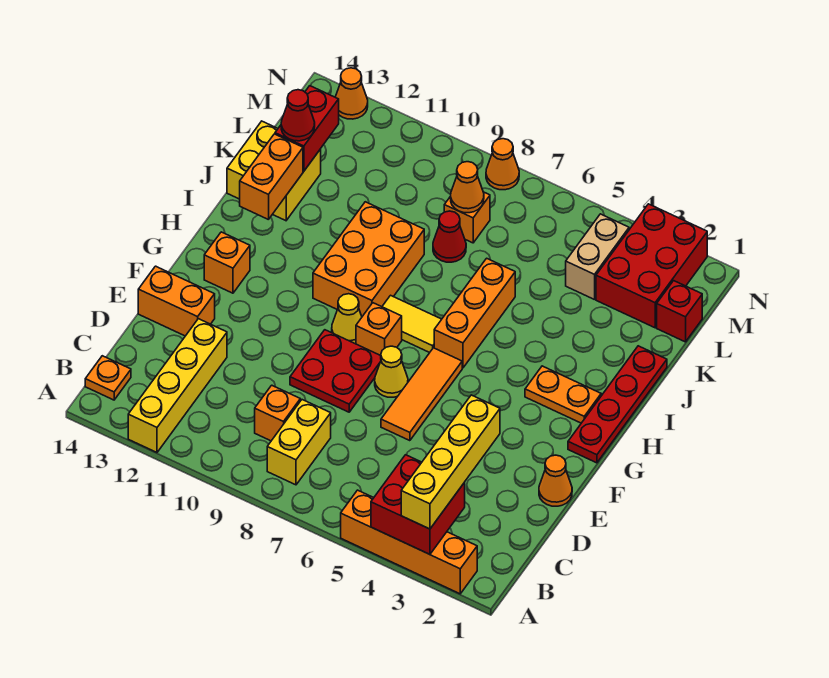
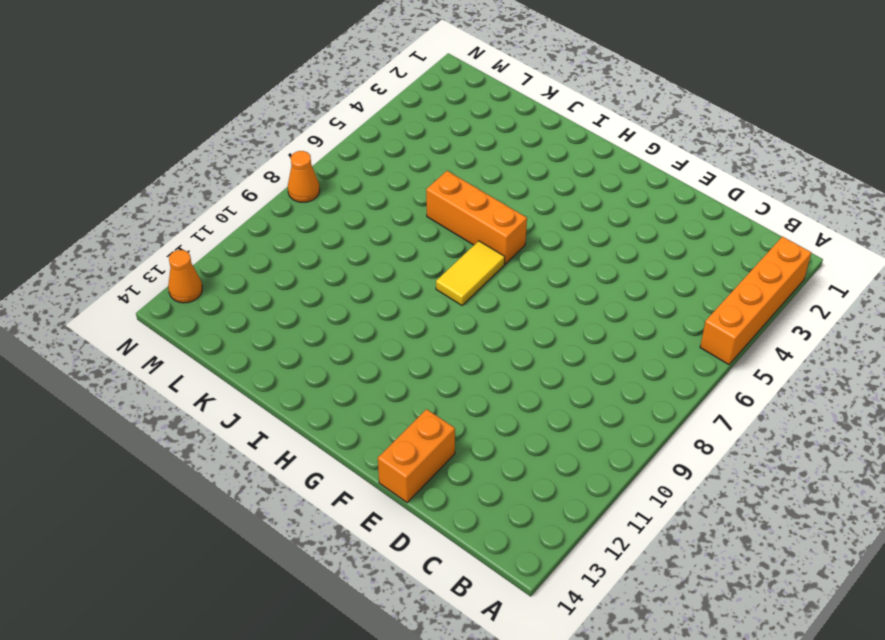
none -> yellow brick A12:D12 level 1
none -> yellow brick B8:C8 level 1
none -> orange plate B14 level 1
none -> orange brick C9 level 1

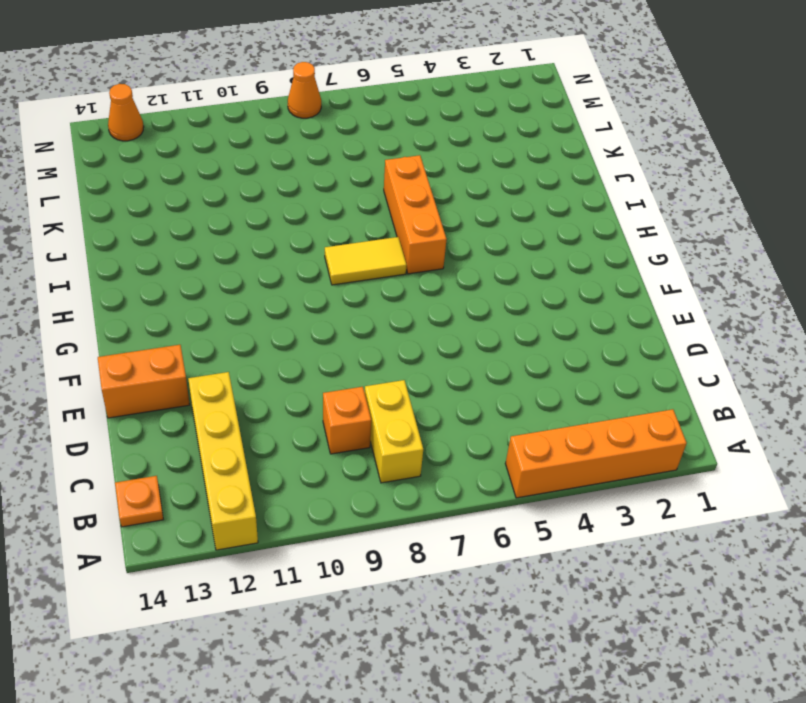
none -> orange cone E1 level 1
none -> orange tile E6:G6 level 1
none -> red plate E8:F9 level 1
none -> yellow cone F7 level 1

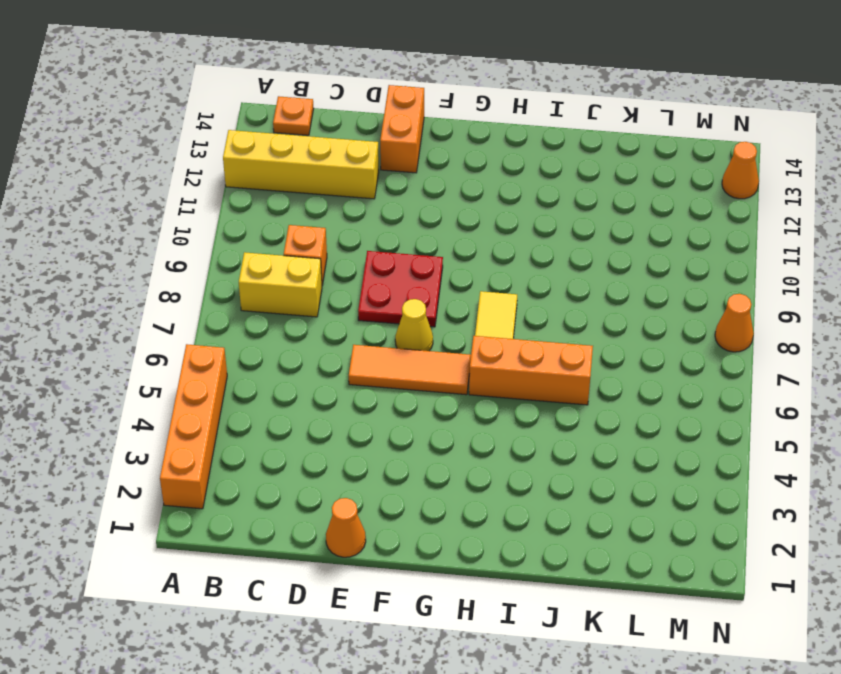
none -> red plate G1:J1 level 1
none -> orange brick G8 level 1
none -> yellow cone G9 level 1
none -> orange brick G13 level 1

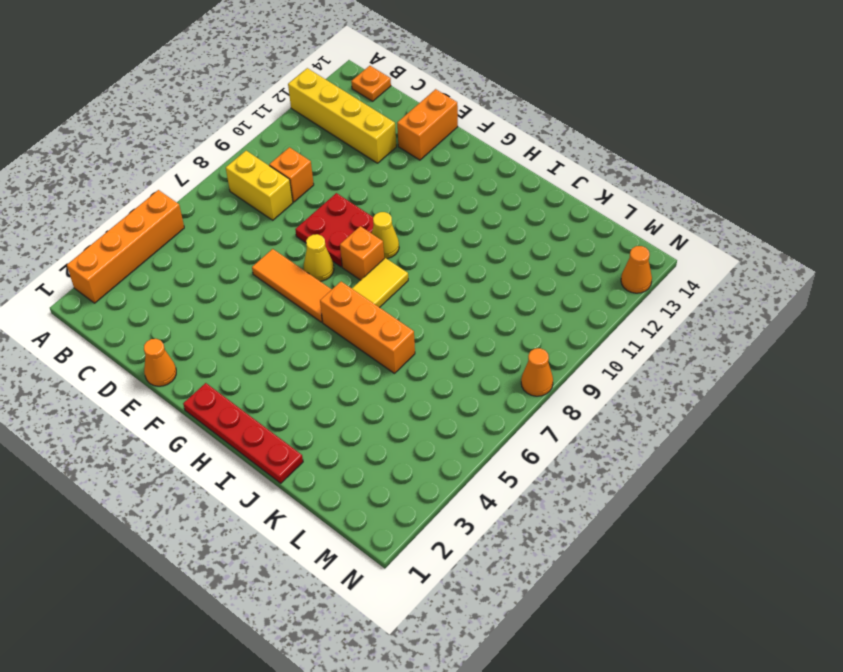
none -> orange brick G13 level 1
none -> orange plate H2:H3 level 1
none -> orange brick H9:J10 level 1
none -> yellow brick J13:K14 level 1

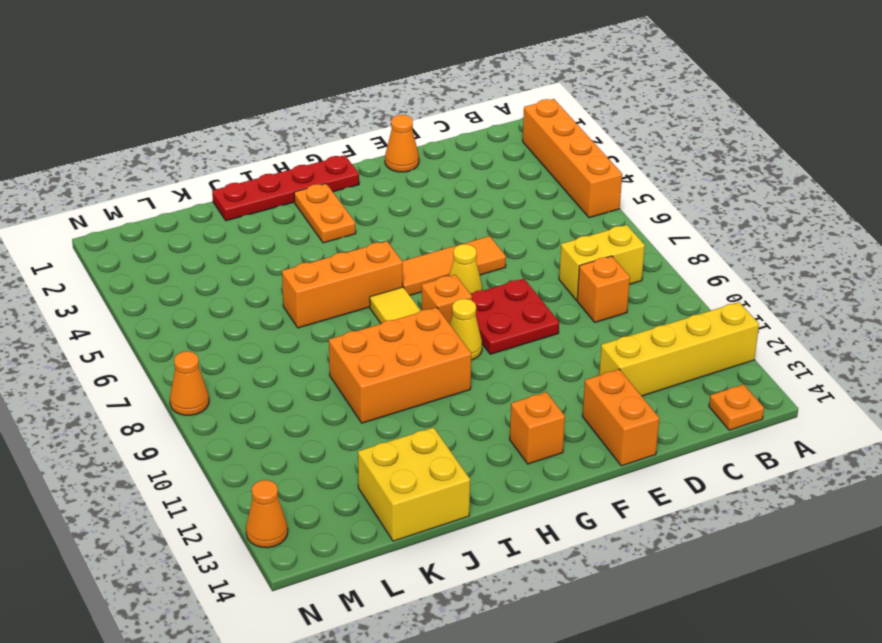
none -> red cone K8 level 1
none -> red brick L1 level 1
none -> red brick L2:N3 level 1
none -> tan brick L4:M4 level 1

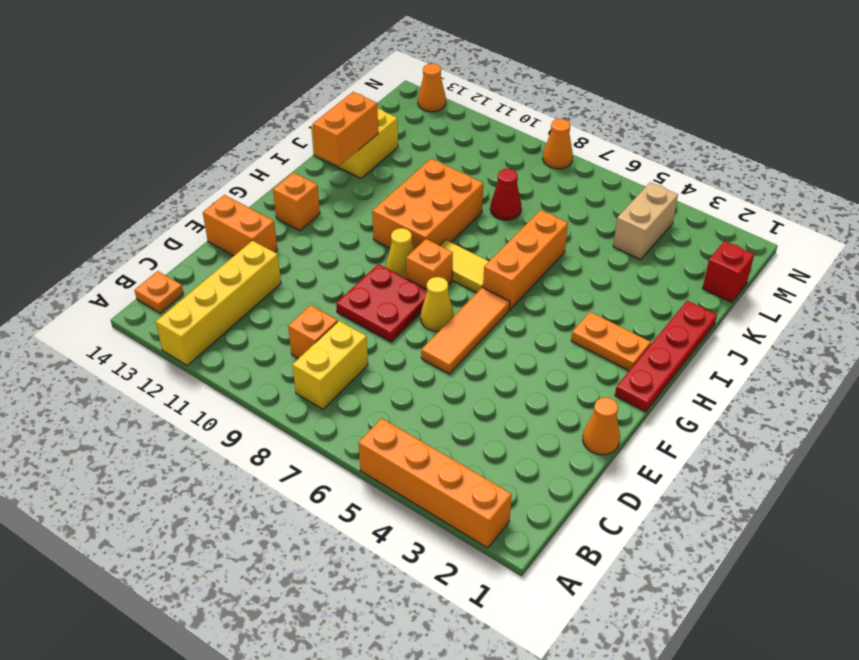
none -> red brick L2:N3 level 1
none -> orange brick L8 level 1
none -> red brick A3:B4 level 2
none -> red brick K13:L13 level 2

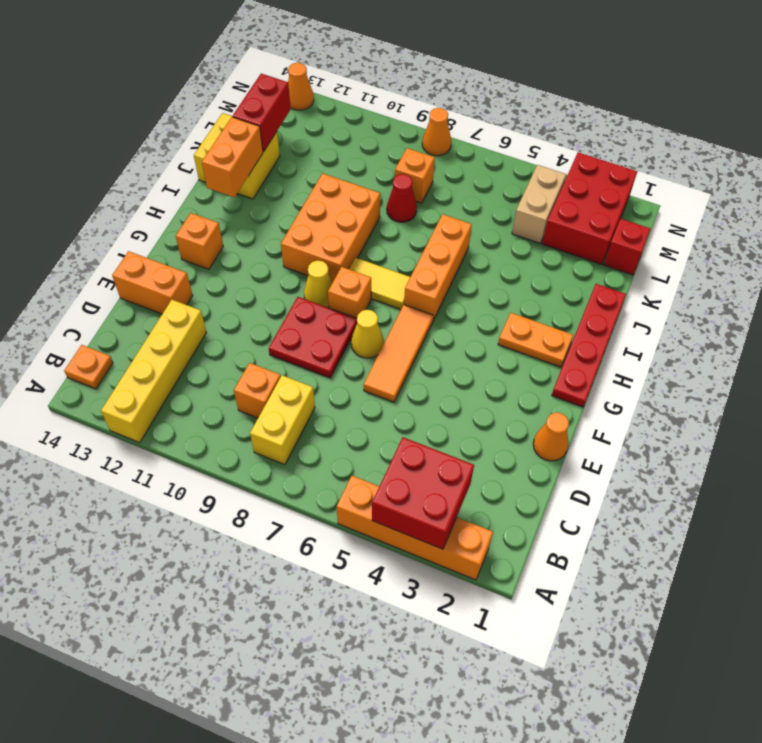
none -> orange cone L8 level 2
none -> yellow brick A3:D3 level 3
none -> red cone K13 level 3

